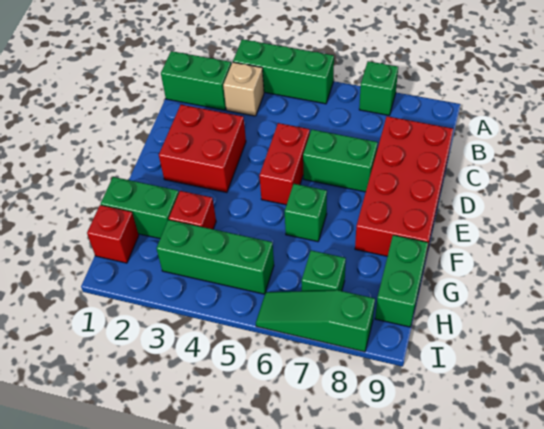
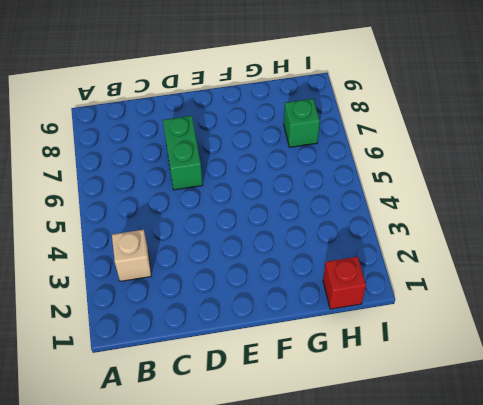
none -> green brick A3:A5 level 1
none -> green brick A7 level 1
none -> green brick B1:B2 level 1

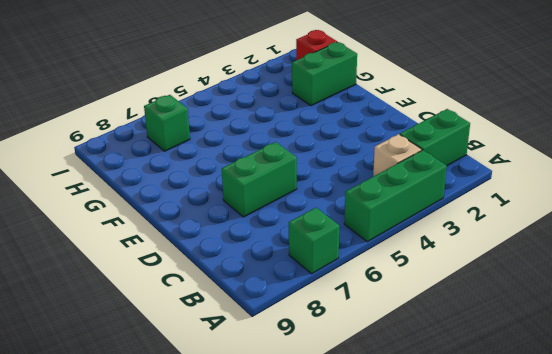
none -> red brick C8:F9 level 1
none -> red brick D2:E3 level 1
none -> red brick D5:E5 level 1

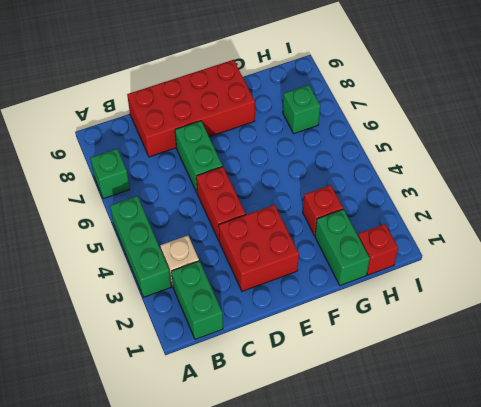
red brick D4:D5 level 1 -> red brick D5:E5 level 1
none -> green brick F6 level 1
none -> green brick G9:H9 level 1
none -> green brick H3:H5 level 1

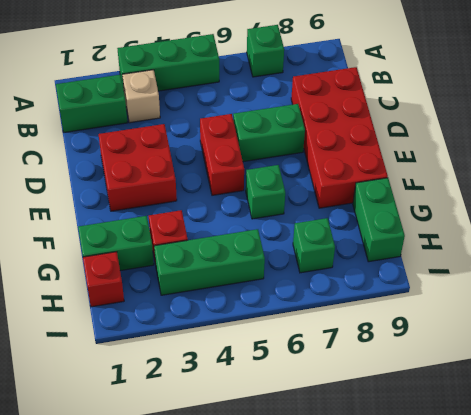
none -> green slope I6:I8 level 1 top 8

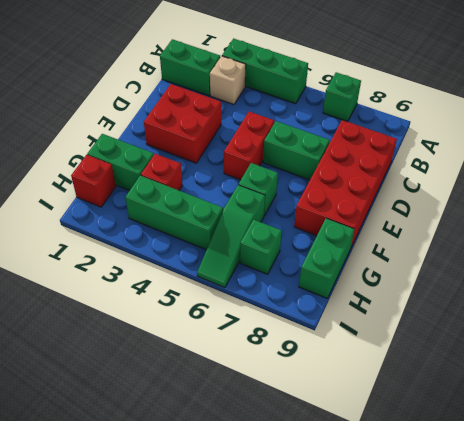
green slope G6:I6 level 1 top G -> green slope I6:I8 level 1 top 8

